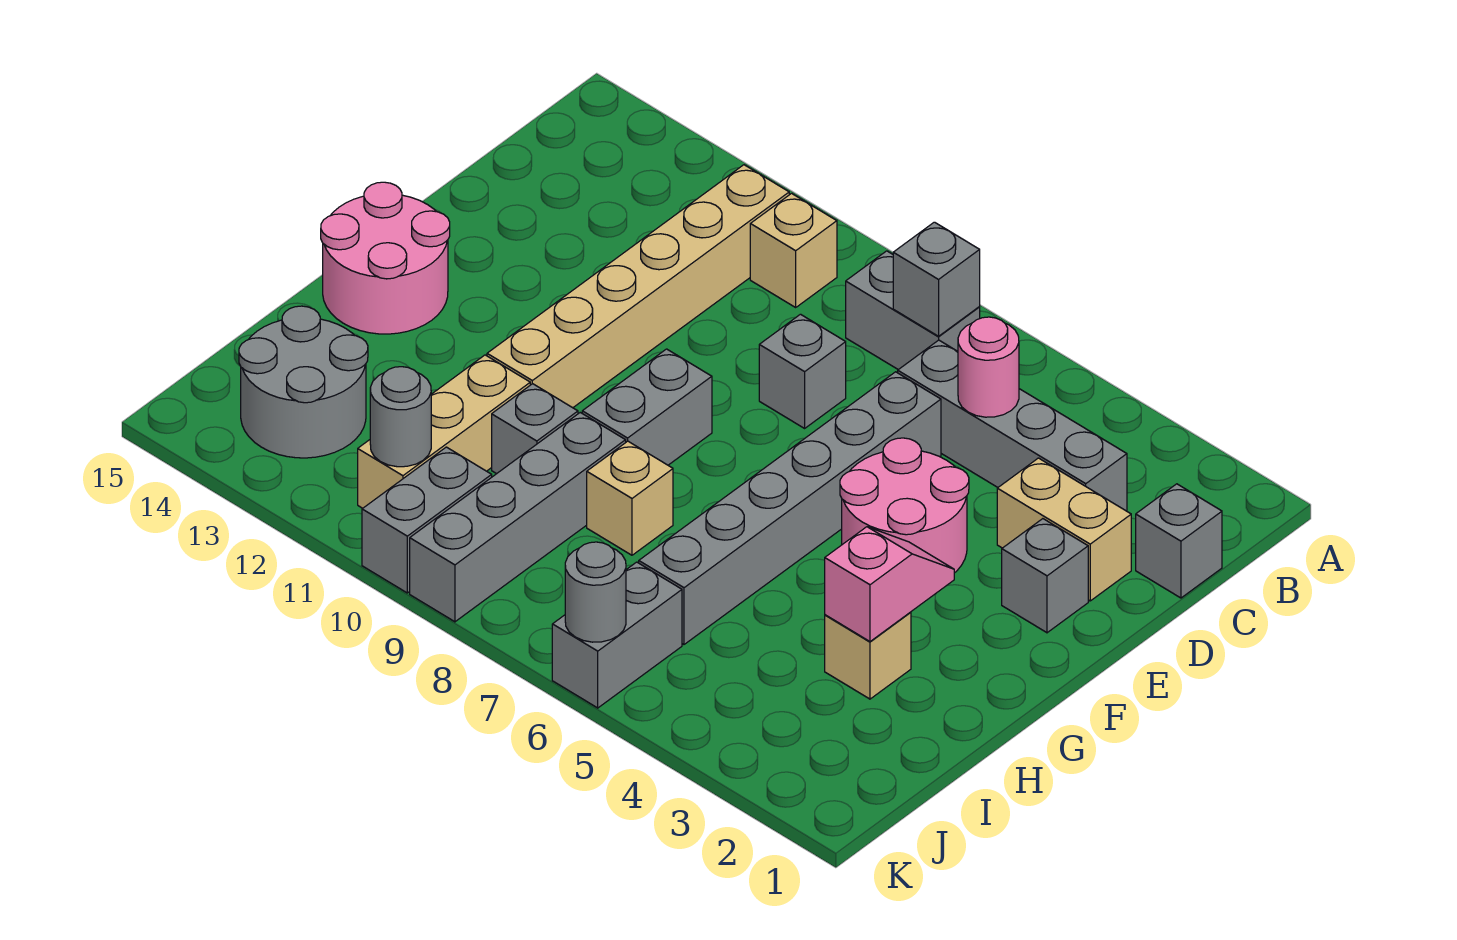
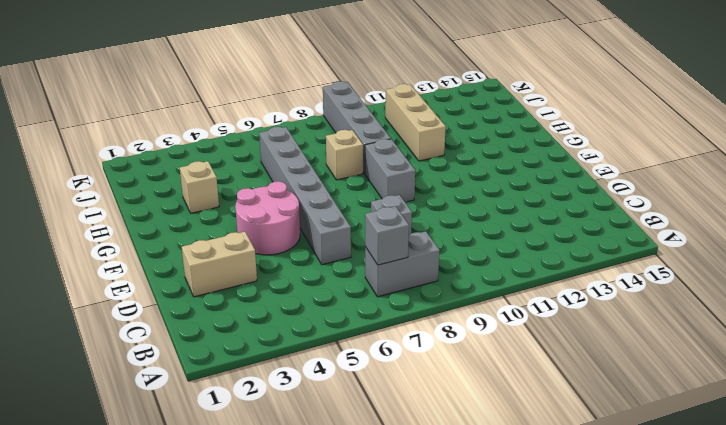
none -> tan brick B10 level 1
none -> tan brick B11:G11 level 1
none -> grey brick C1 level 1

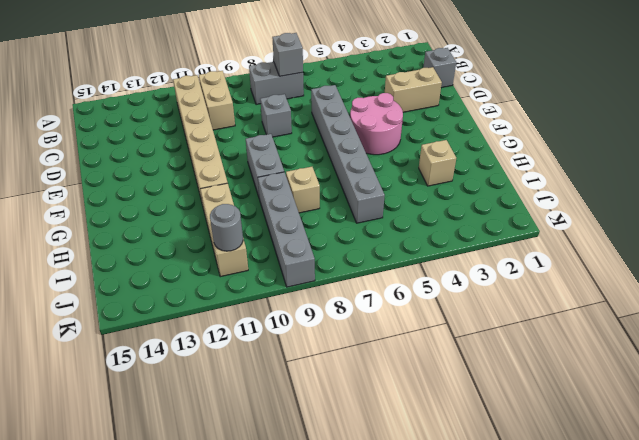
tan brick B10:C10 level 1 -> tan brick B10 level 1
none -> grey brick C3:C6 level 1
none -> grey brick E2 level 1
none -> pink round brick F14:G15 level 1

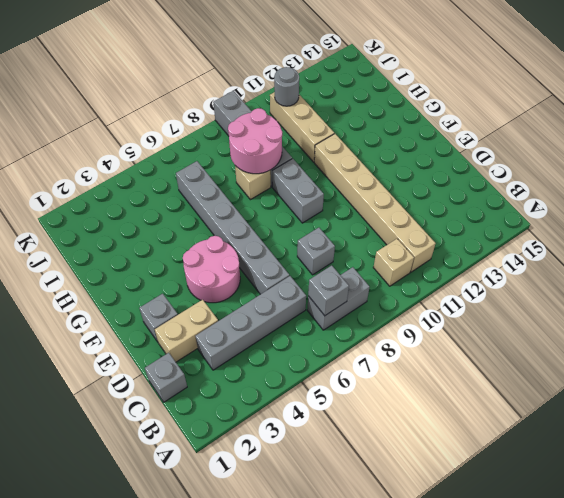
pink round brick H8:I9 level 2 -> pink round brick F14:G15 level 1
none -> tan brick H3 level 1
none -> grey brick H10 level 1
none -> grey round brick I13:J14 level 1

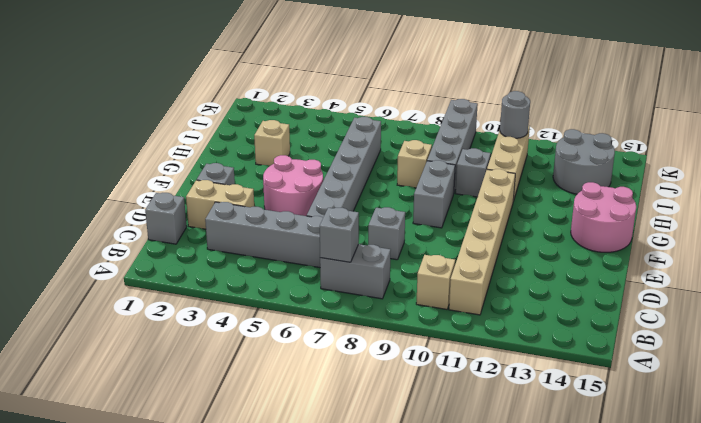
none -> grey brick J6:K6 level 1
none -> grey brick J10:K10 level 1
none -> pink round brick C5 level 2

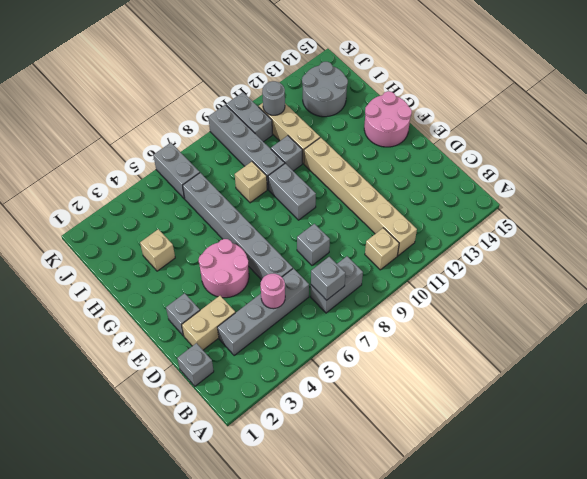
none -> pink slope G3:H3 level 2 top H
none -> grey round brick K6 level 2

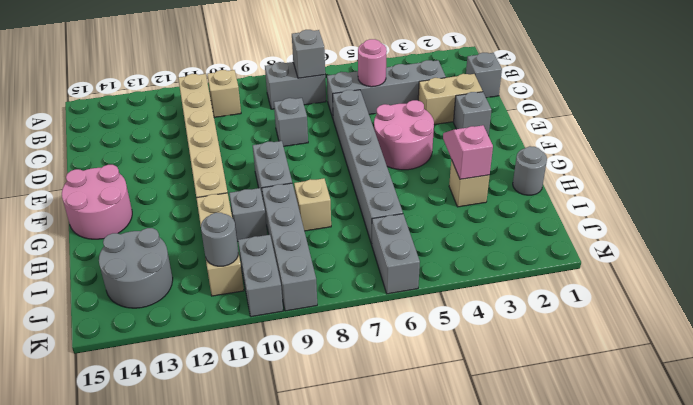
grey round brick H1 level 1 -> grey round brick K6 level 2

